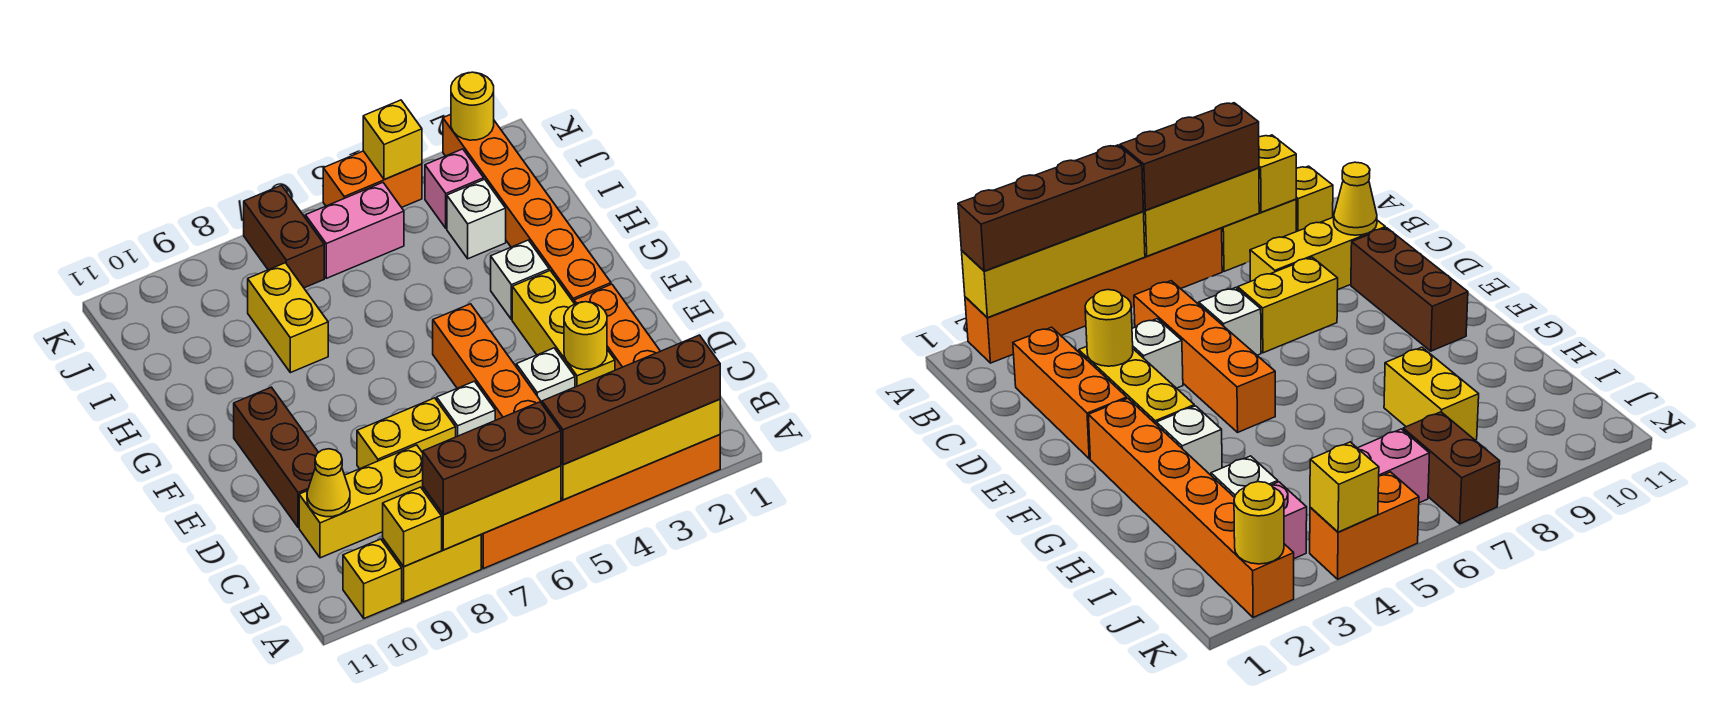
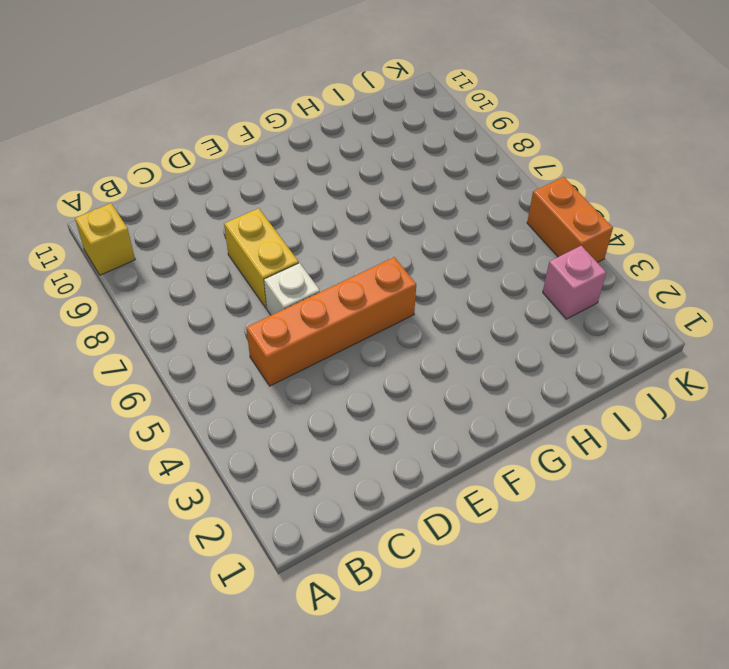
none -> orange brick A2:A7 level 1
none -> yellow brick A8:A9 level 1
none -> orange brick C2:E2 level 1

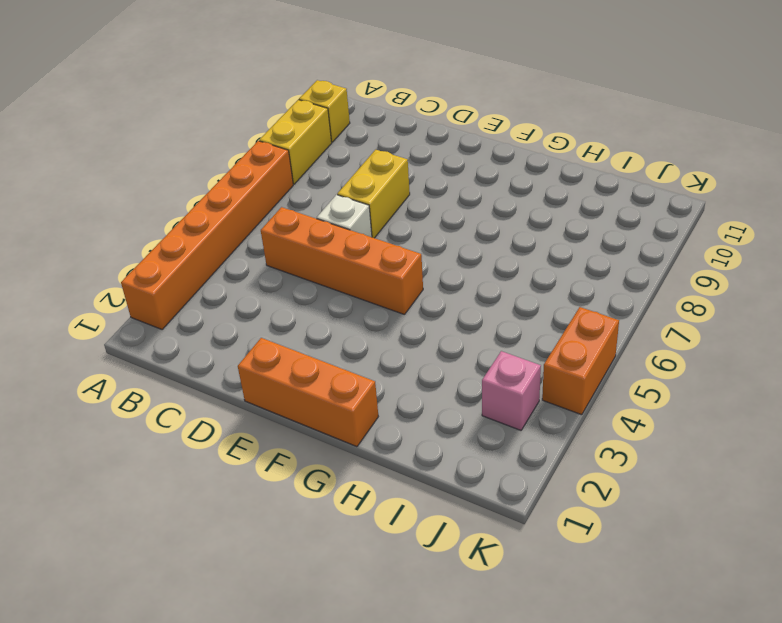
orange brick E1:G1 level 1 -> orange brick C2:E2 level 1
none -> yellow brick C8:C10 level 1
none -> yellow brick D3:F3 level 1
none -> white brick D4 level 1

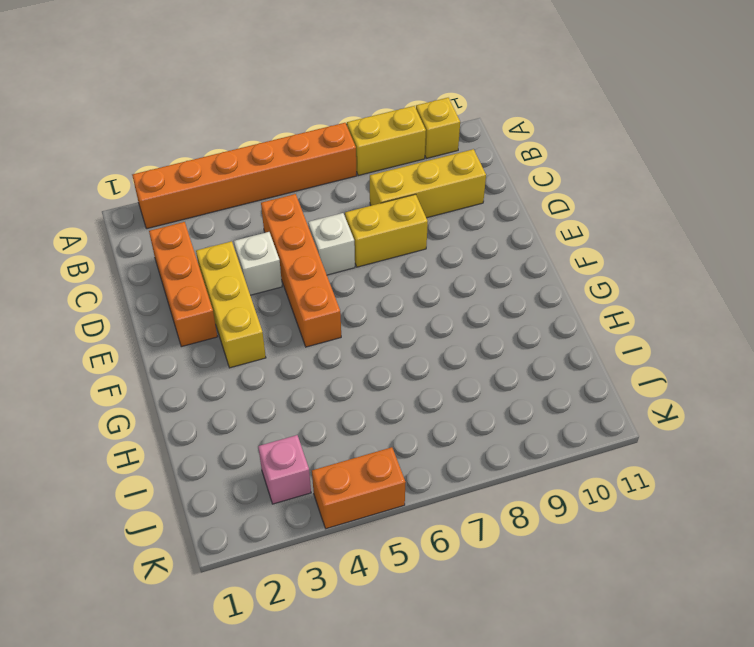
none -> brown brick D10:F10 level 1
none -> orange brick F2:K2 level 1
none -> white brick G3 level 1

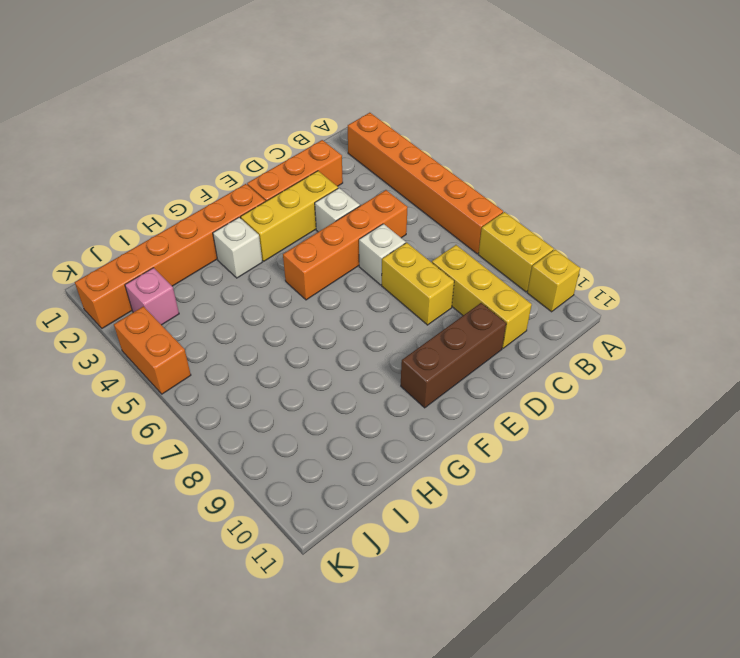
none -> yellow brick H8:I8 level 1
none -> white brick I3 level 1
none -> pink brick J5:J6 level 1

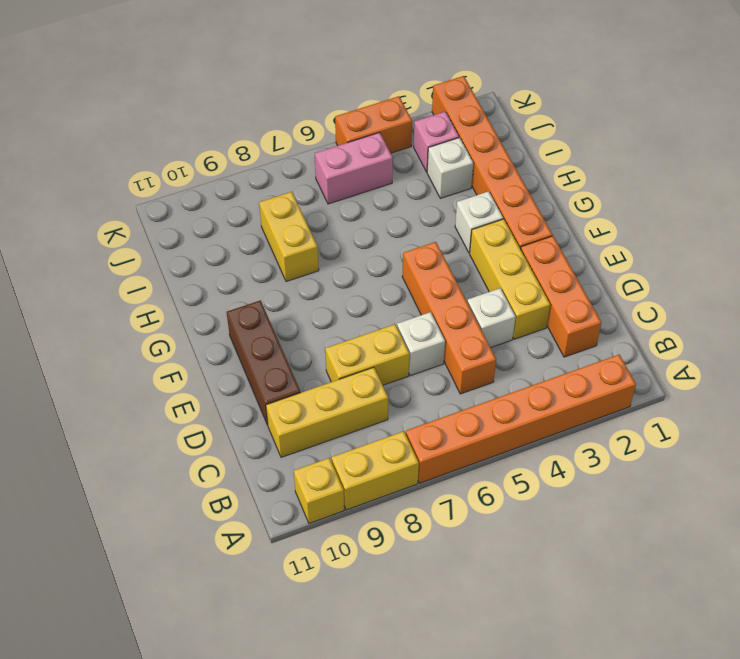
none -> brown brick J7:K7 level 1
none -> yellow brick A2:A5 level 2
none -> yellow brick A6:A8 level 2

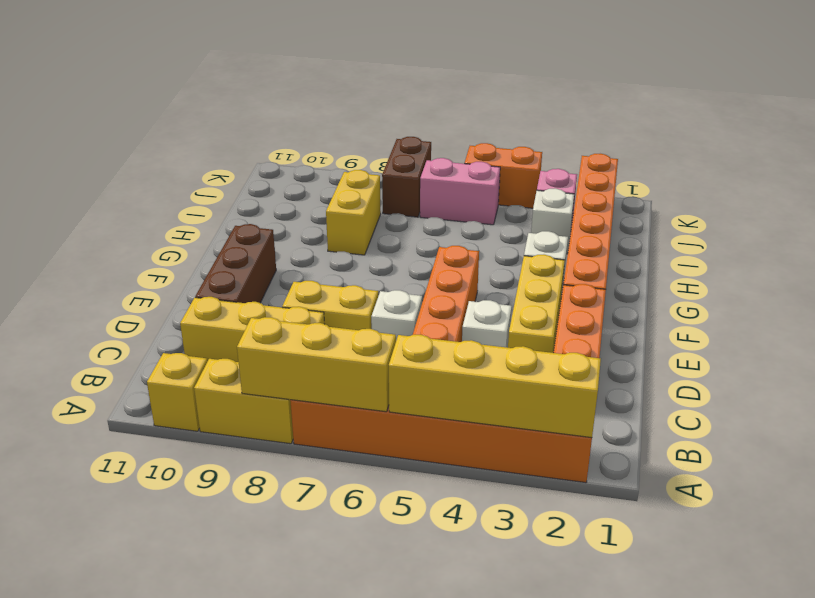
none -> yellow brick A9 level 2
none -> yellow cone C10 level 2
none -> yellow round brick D3 level 2

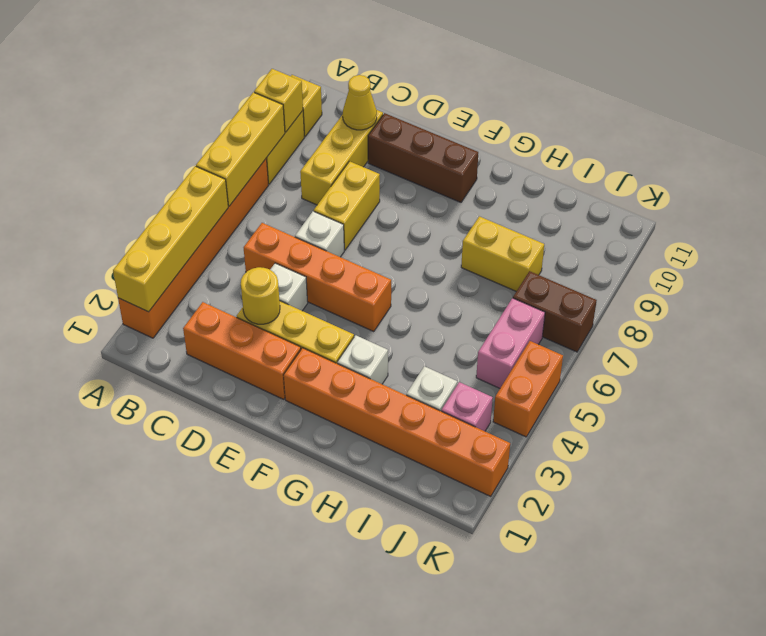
none -> yellow round brick K2 level 2
none -> yellow brick K4 level 2
none -> brown brick A2:A5 level 3

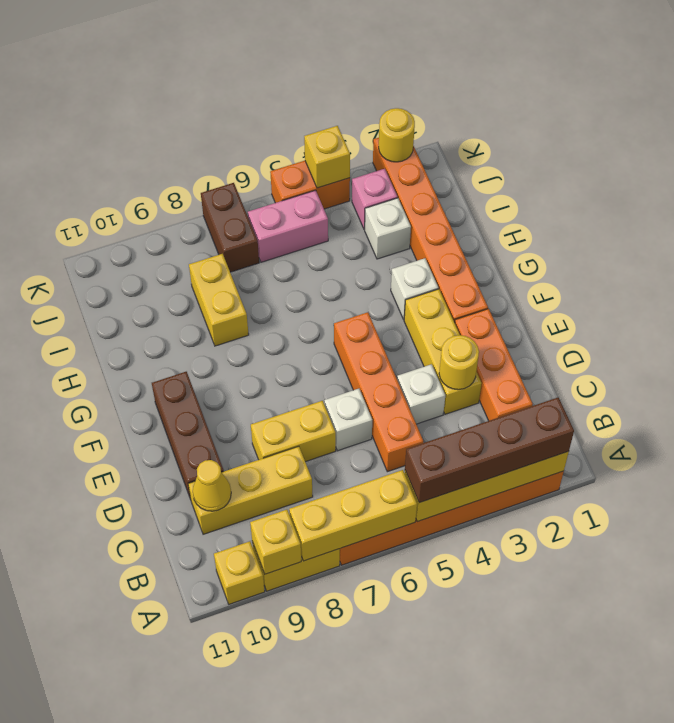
none -> brown brick A6:A8 level 3

